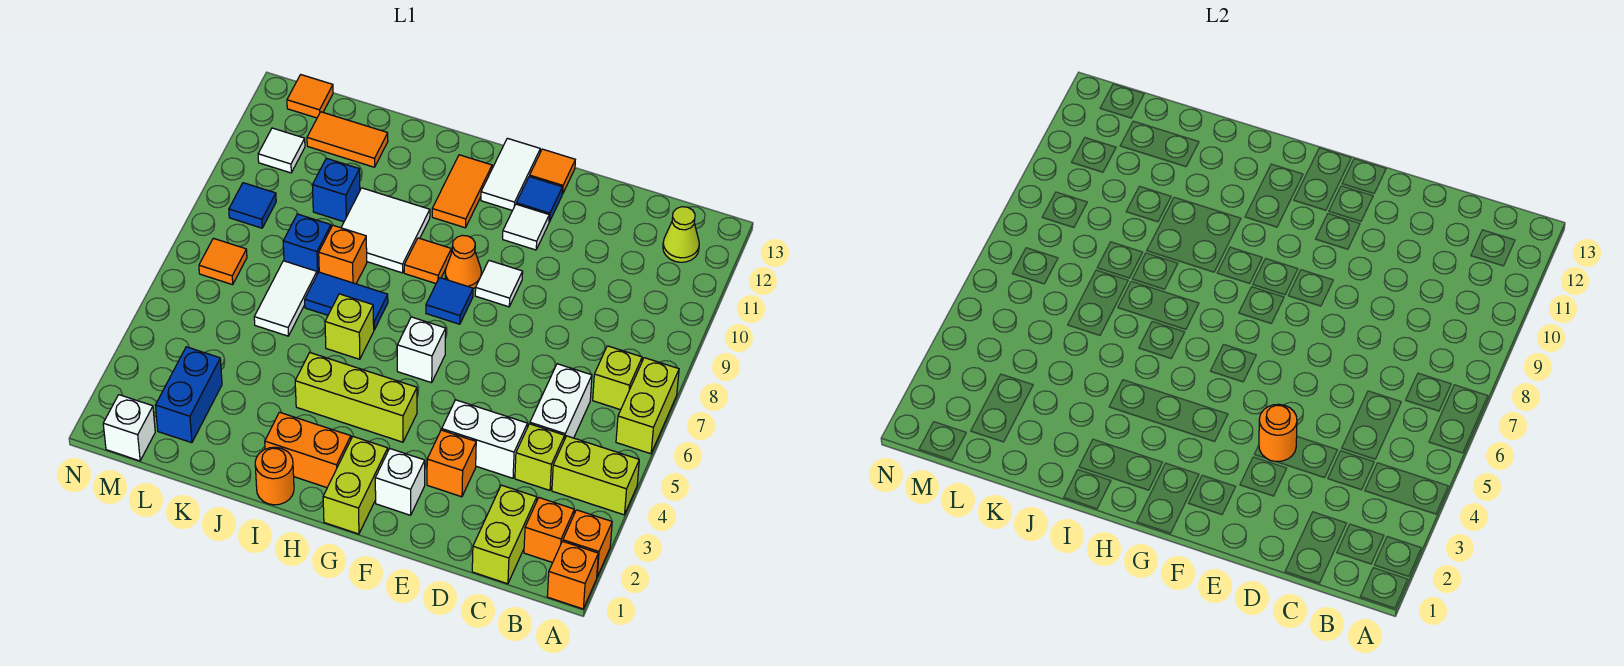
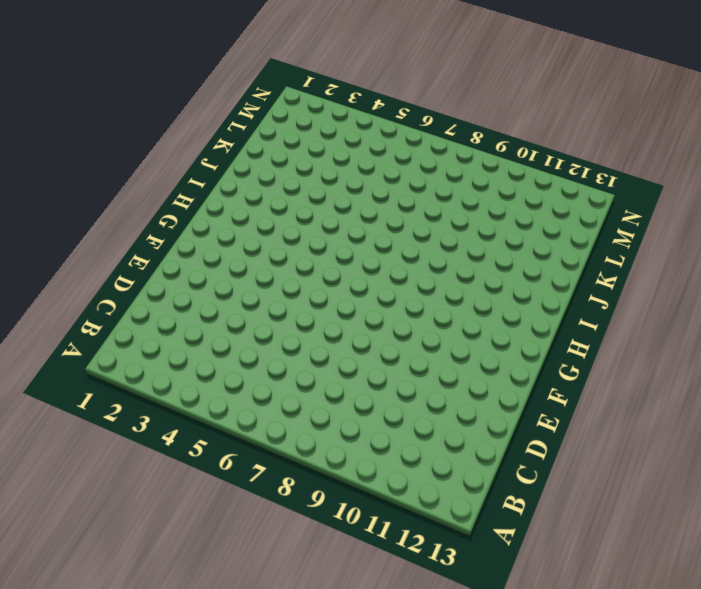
none -> orange brick A1 level 1
none -> orange brick A2 level 1
none -> lime brick A4:B4 level 1
none -> lime brick A6:A7 level 1

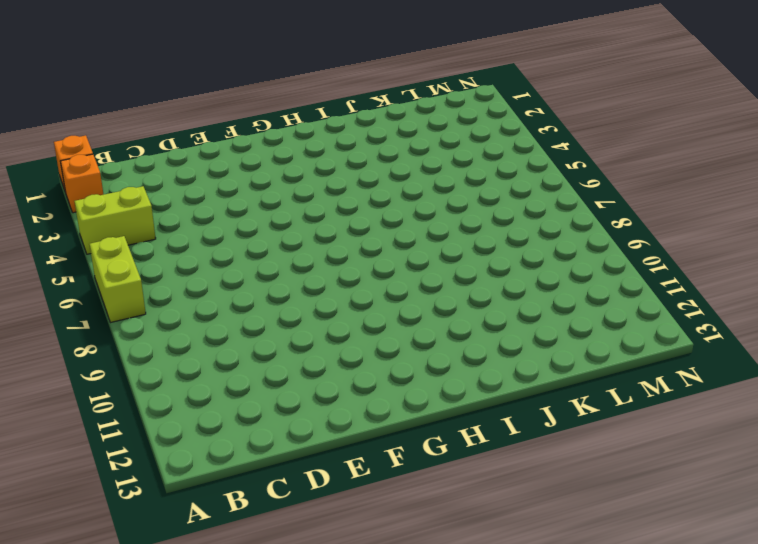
none -> orange brick B2 level 1
none -> lime brick B7 level 1
none -> lime cone B12 level 1
none -> lime brick C1:C2 level 1

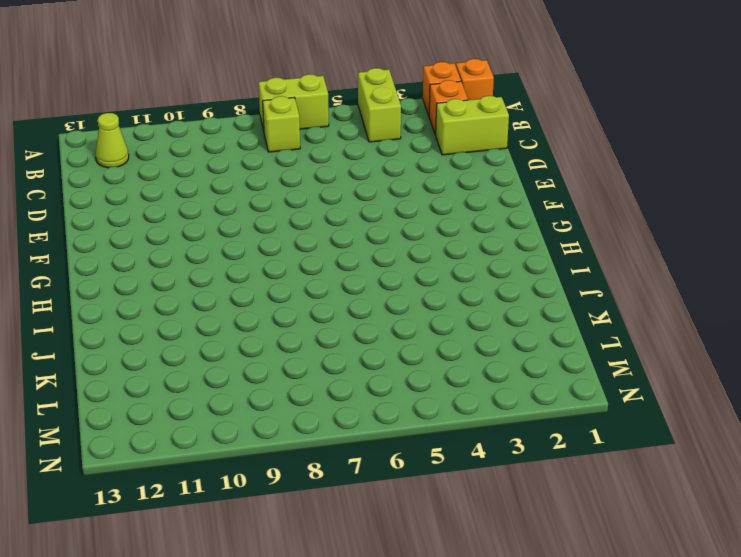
none -> lime brick C4 level 1
none -> white brick C5:C6 level 1
none -> white brick D4:E4 level 1
none -> orange brick E3 level 1

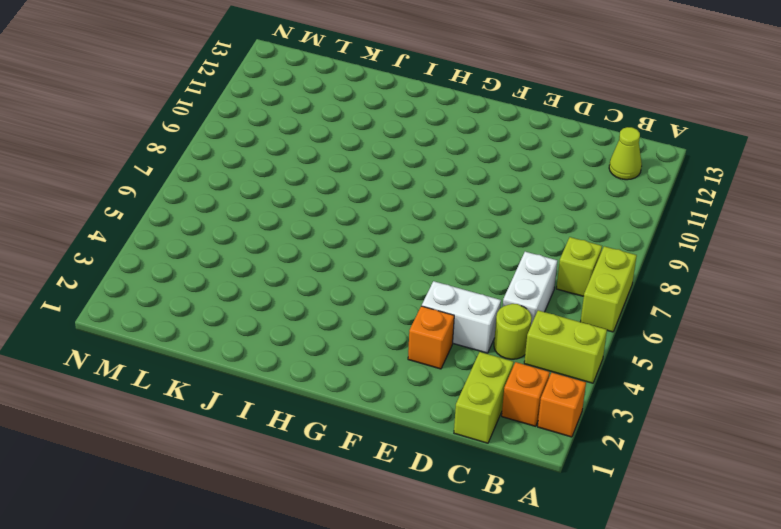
lime round brick C4 level 1 -> lime brick C4 level 1
none -> orange brick A1 level 1
none -> white brick F2 level 1
none -> white tile F9 level 1
none -> white tile F11 level 1

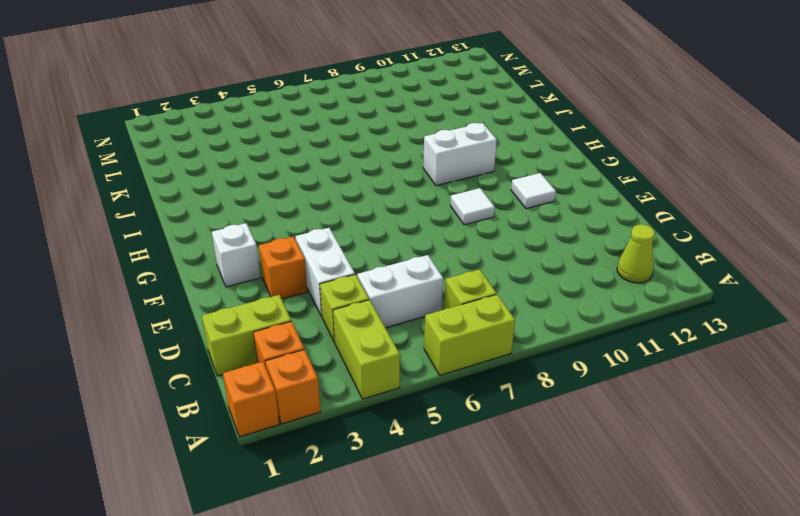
white brick H9:H10 level 1 -> orange tile H9 level 1
none -> blue tile F12 level 1
none -> orange tile F13 level 1
none -> lime brick G1:G2 level 1
none -> lime brick G4:I4 level 1

